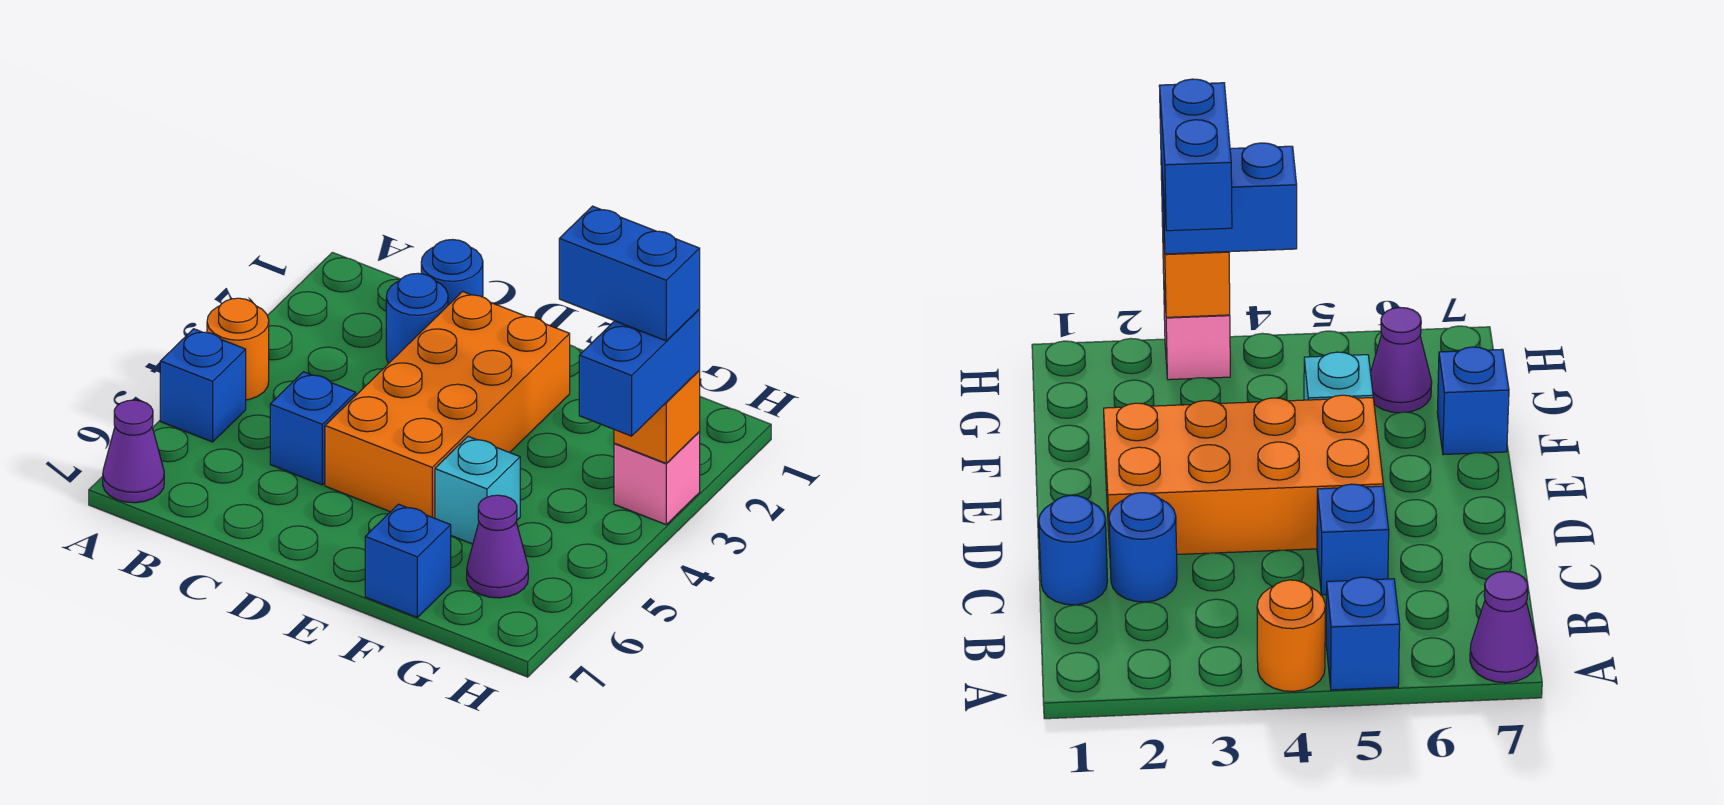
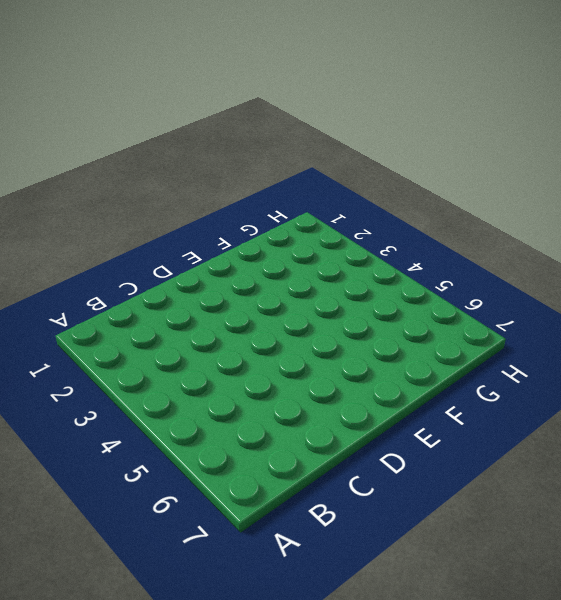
none -> orange round brick A4 level 1
none -> blue brick A5 level 1
none -> purple cone A7 level 1

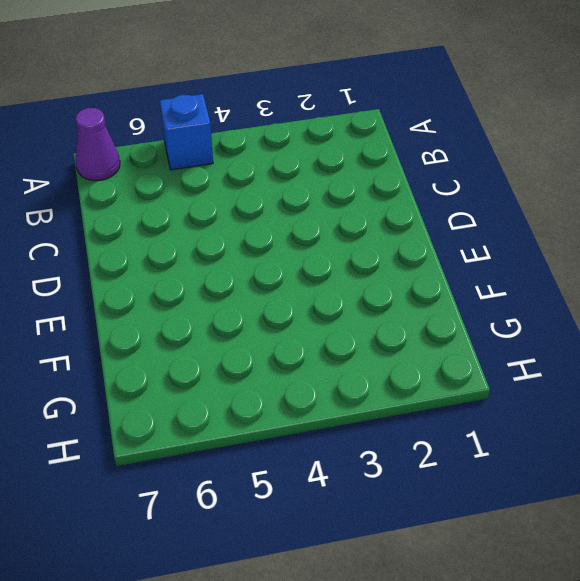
none -> orange round brick A4 level 1
none -> blue round brick C1 level 1
none -> blue round brick C2 level 1

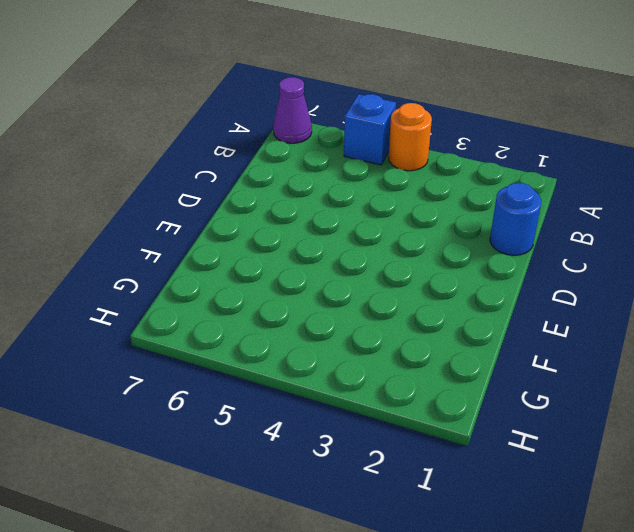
none -> blue round brick C2 level 1
none -> blue brick C5 level 1
none -> orange brick D2:E5 level 1

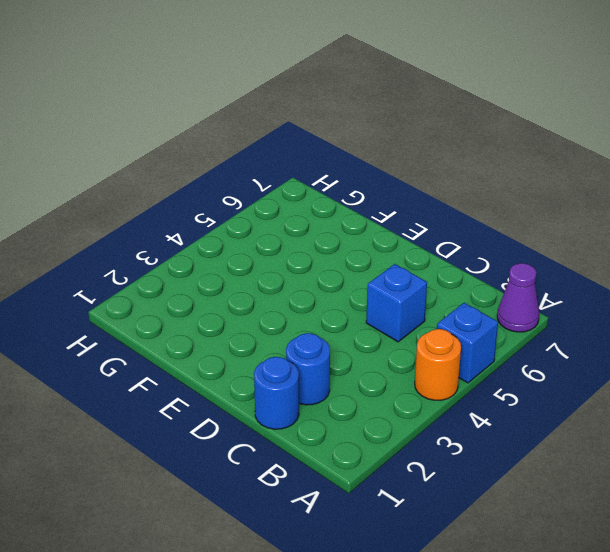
none -> orange brick D2:E5 level 1
none -> cyan brick F5 level 1
none -> blue brick F7 level 1

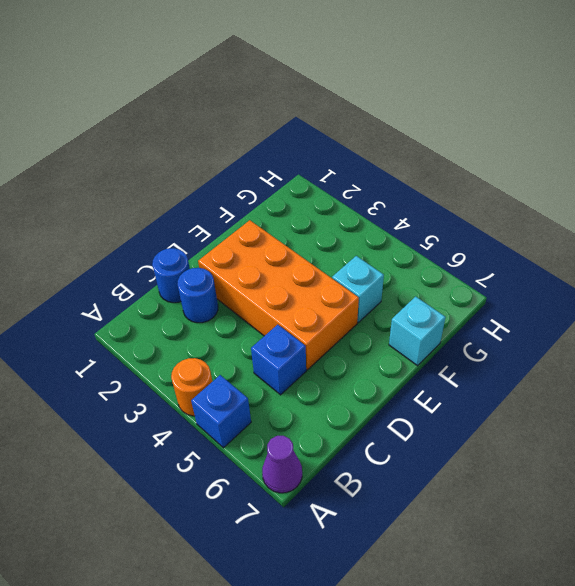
cyan brick F7 level 1 -> blue brick F7 level 1
none -> purple cone G6 level 1
none -> pink brick H3 level 1
none -> orange brick H3 level 2

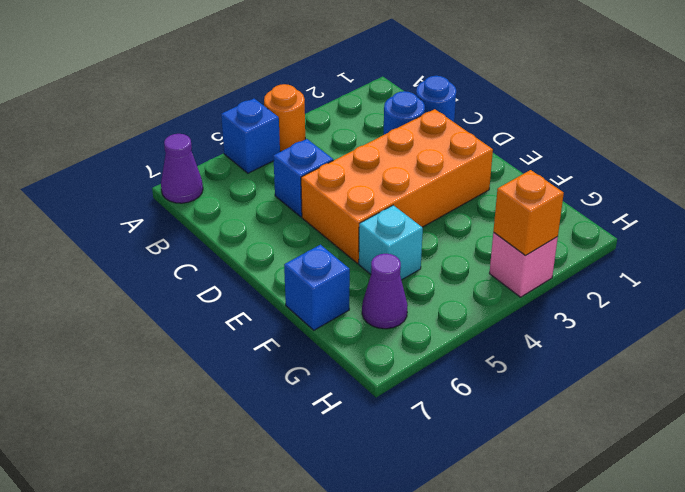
none -> blue brick H3:H4 level 3
none -> blue brick G3:H3 level 4

